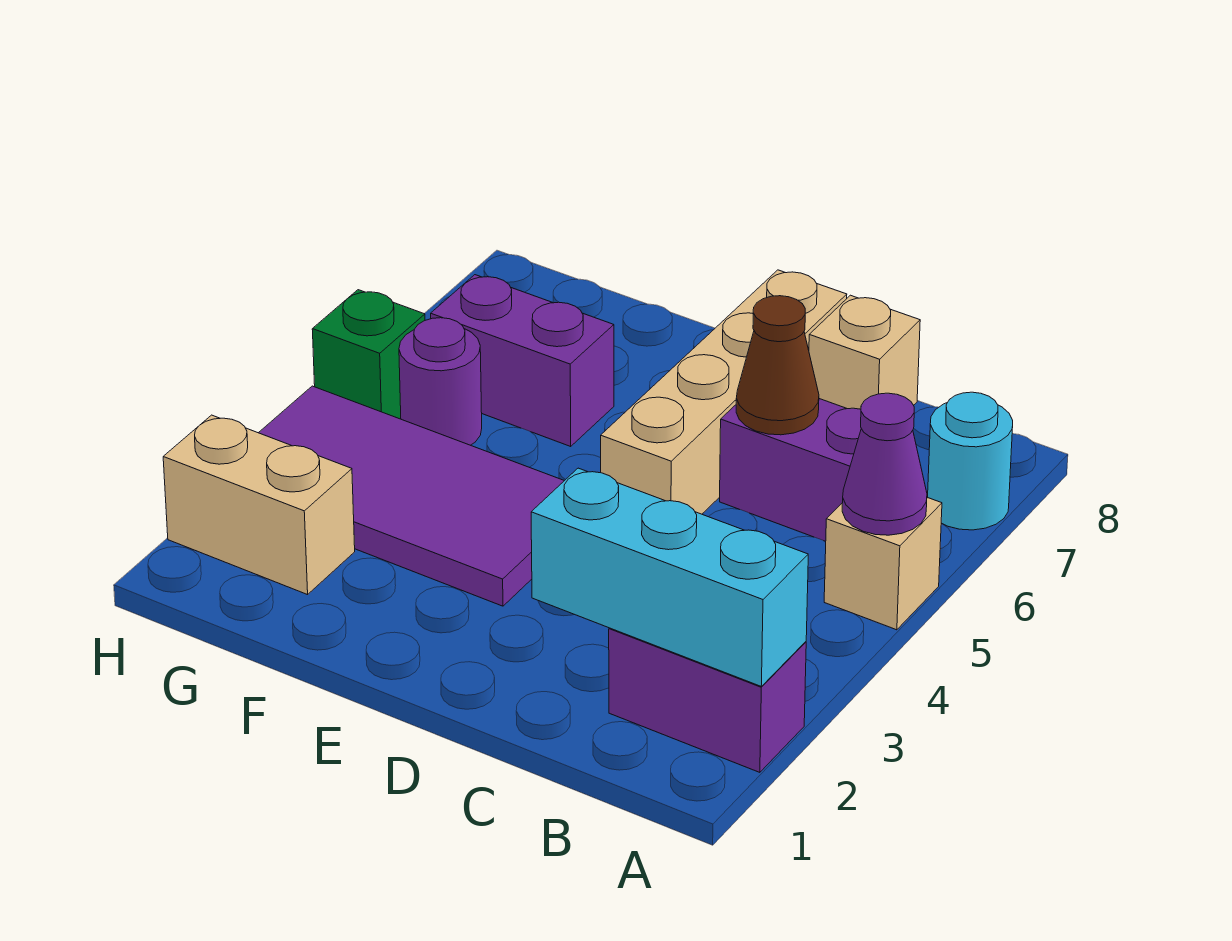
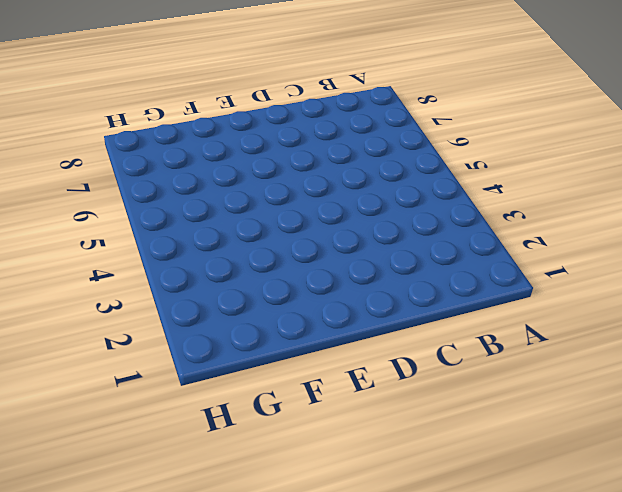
none -> purple brick A2:B2 level 1
none -> tan brick A5 level 1
none -> cyan round brick A7 level 1

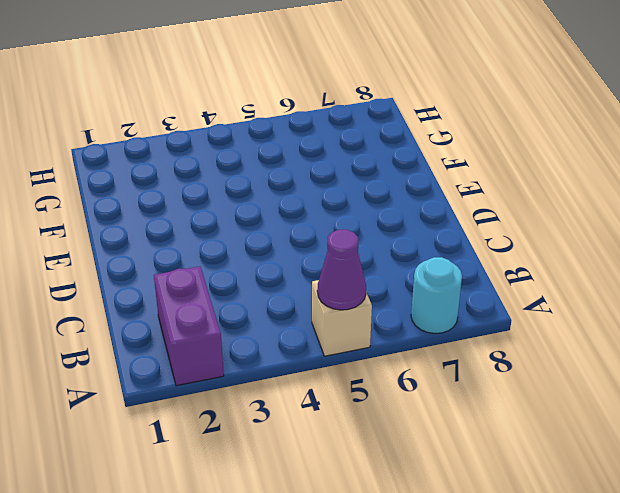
none -> purple brick B6:C6 level 1
none -> tan brick C8 level 1
none -> tan brick D5:D8 level 1

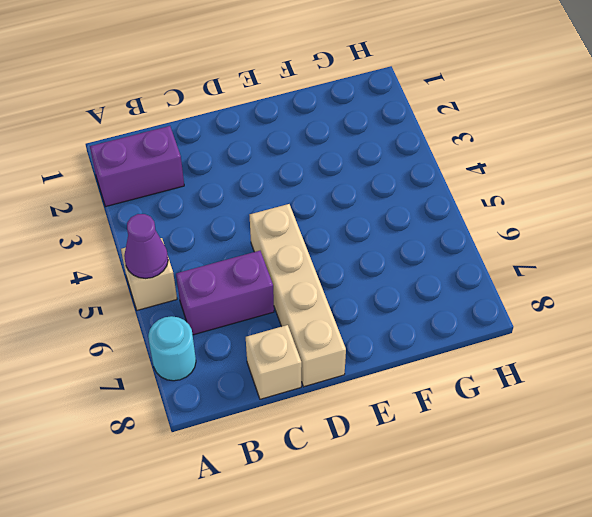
none -> purple tile E3:H4 level 1
none -> purple brick F6:G6 level 1
none -> tan brick G2:H2 level 1

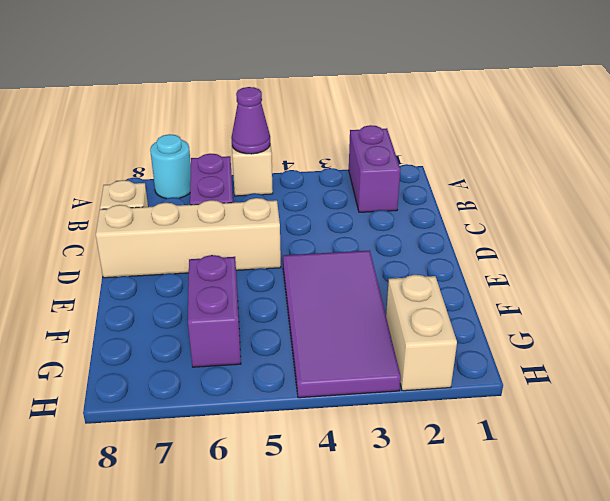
none -> purple round brick G5 level 1
none -> green brick H5 level 1
none -> cyan brick A2:C2 level 2

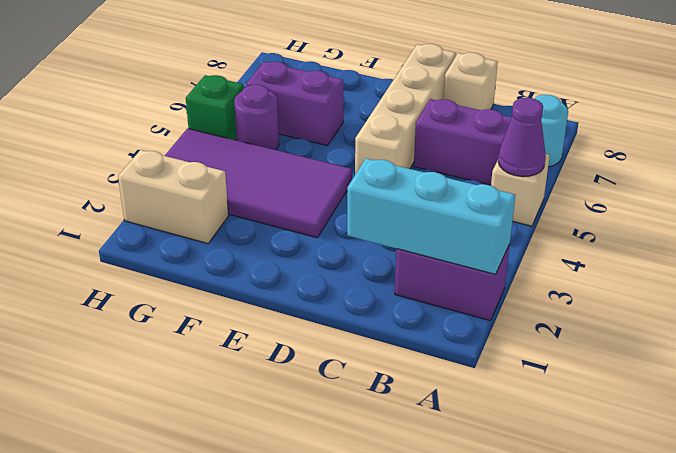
none -> brown cone C6 level 2

